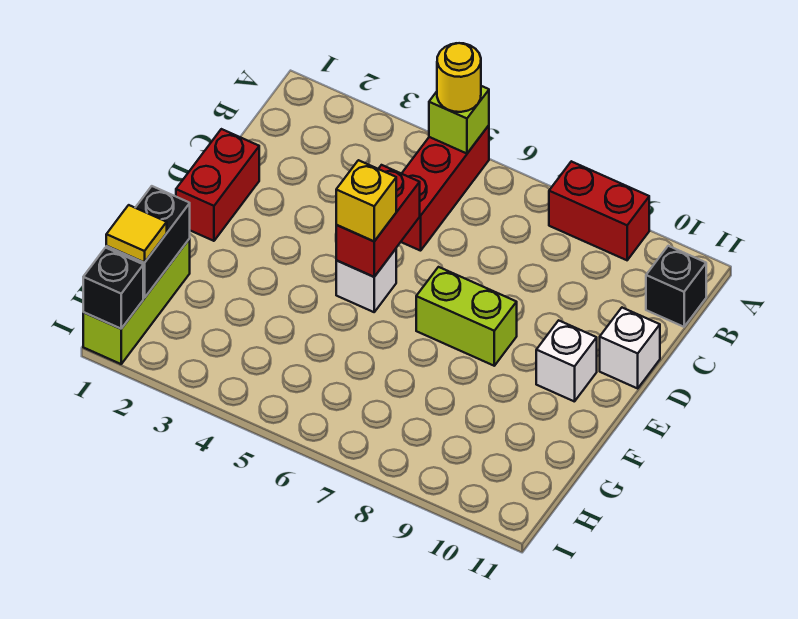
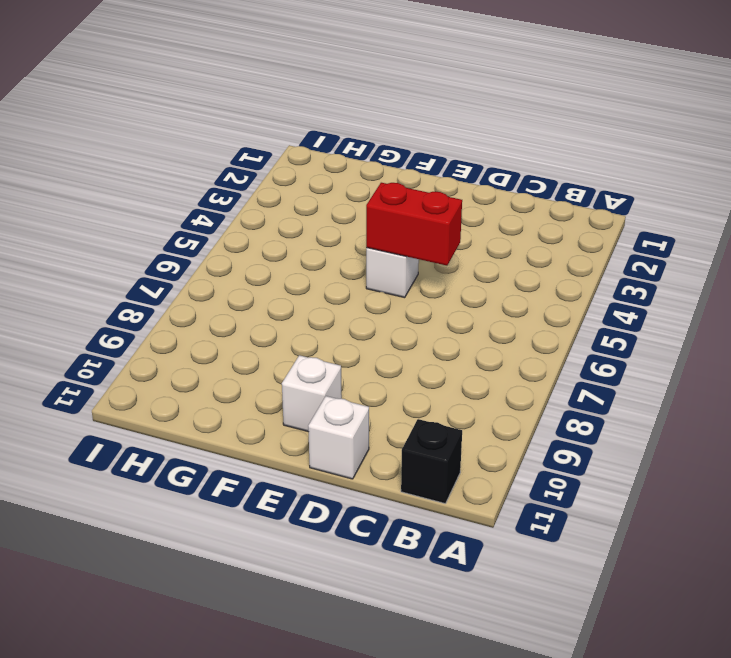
none -> red brick A5:C5 level 1
none -> red brick A8:A9 level 1
none -> red brick D1:E1 level 1

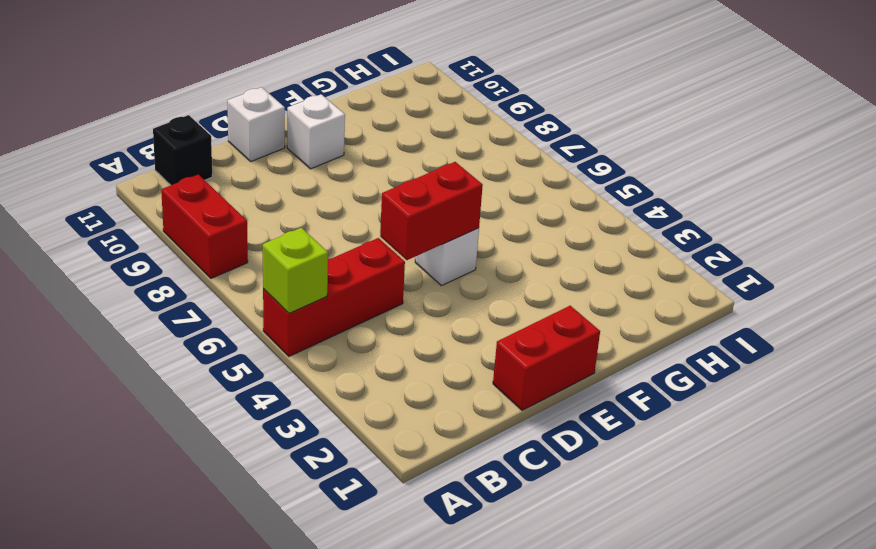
none -> lime brick E7:E8 level 1
none -> lime brick G1:I1 level 1
none -> black brick G1:H1 level 2

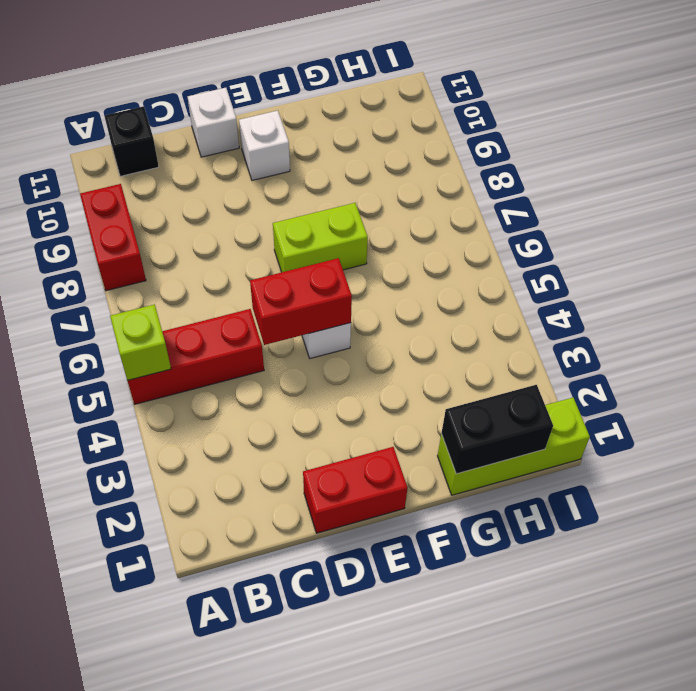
lime brick E7:F7 level 1 -> lime brick E7:E8 level 1
none -> black brick I1 level 2
none -> yellow round brick A5 level 3
none -> yellow brick E5 level 3

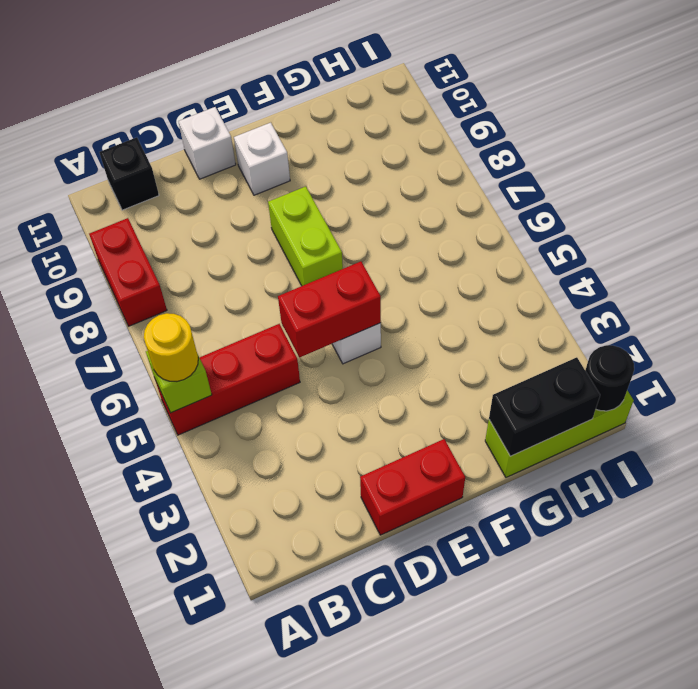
black round brick I1 level 2 -> black brick I1 level 2
none -> yellow brick E5 level 3
none -> yellow tile H1 level 3

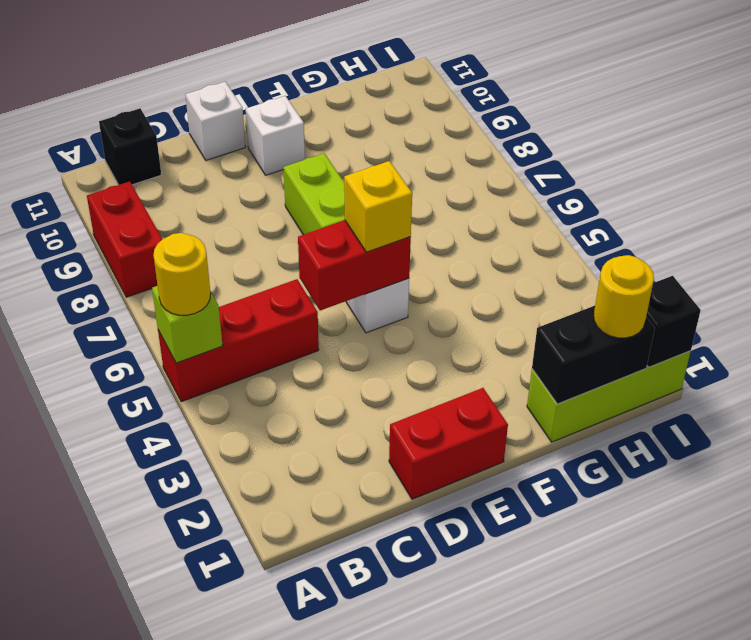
yellow round brick H1 level 3 -> yellow tile H1 level 3

